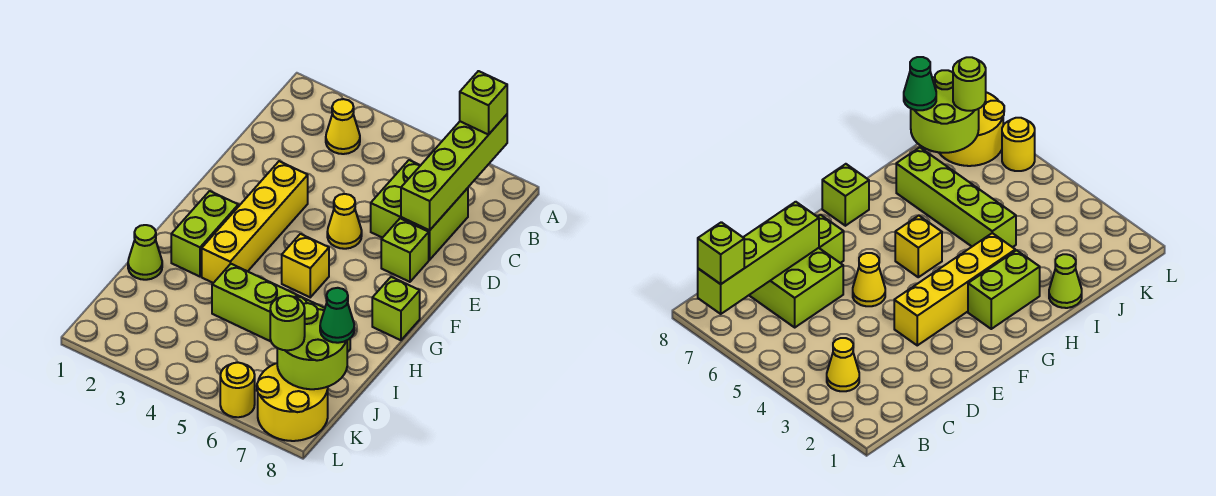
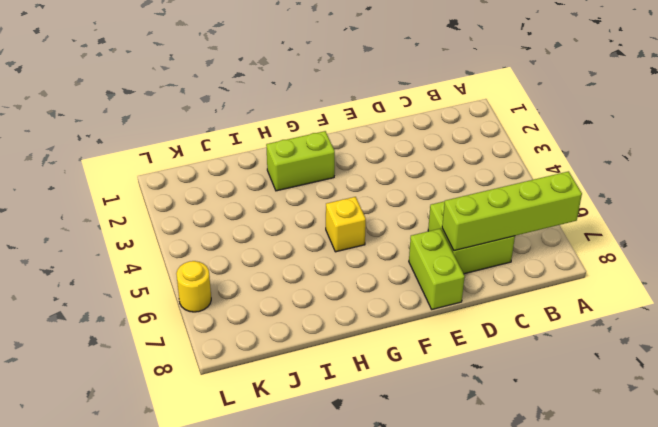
lime brick E7:E8 level 1 -> lime brick E7 level 1
none -> yellow cone B3 level 1
none -> yellow brick E3:H3 level 1
none -> yellow cone E5 level 1

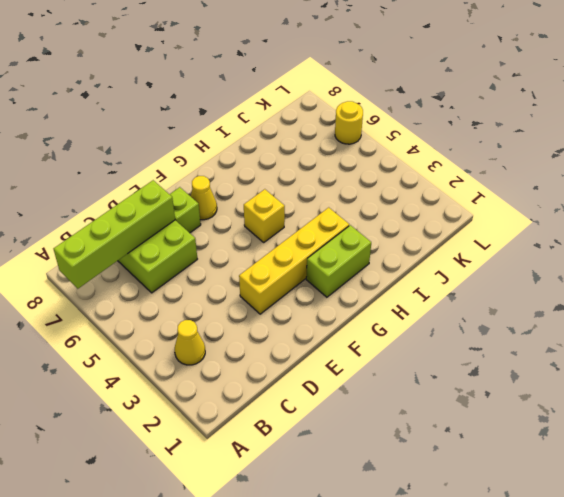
yellow cone F7 level 1 -> yellow cone E5 level 1
none -> lime brick G8 level 1
none -> lime cone I1 level 1
none -> lime brick I4:I7 level 1

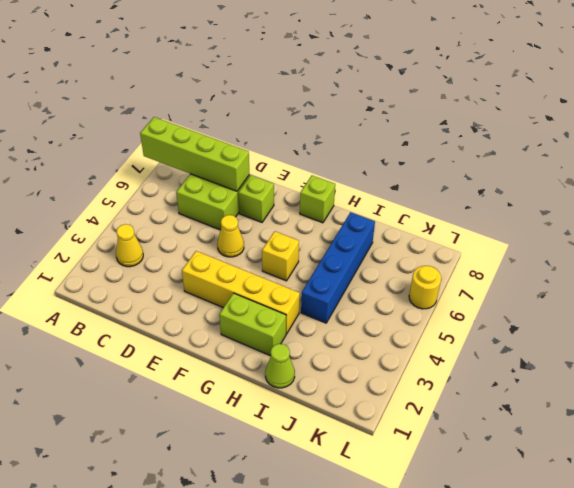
blue brick I4:I7 level 1 -> lime brick I4:I7 level 1
none -> yellow round brick K7:L8 level 1
none -> lime round brick J7:K8 level 2
none -> lime brick A7 level 3

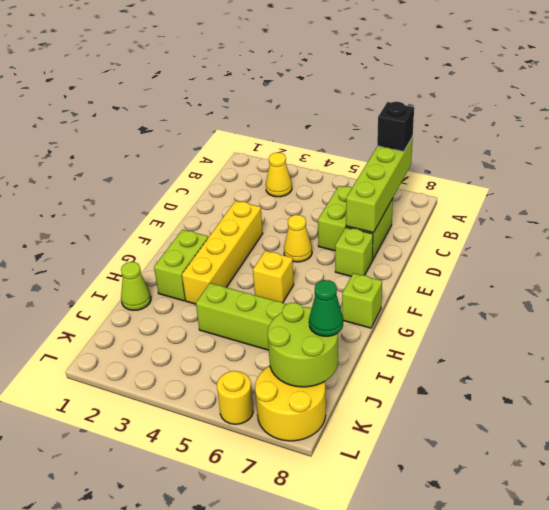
black brick A7 level 3 -> lime brick A7 level 3
none -> lime round brick K7 level 3

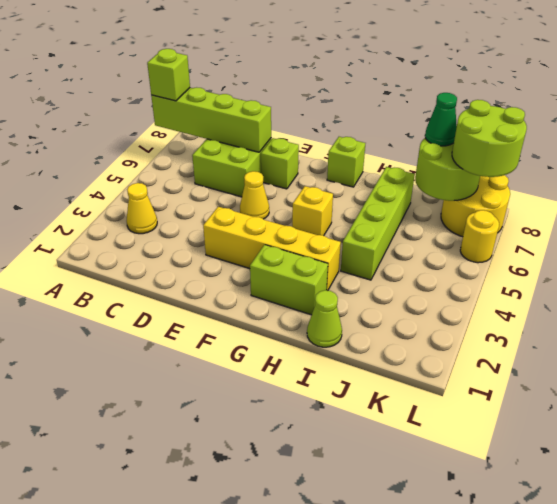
lime round brick K7:L8 level 3 -> lime round brick K7 level 3

